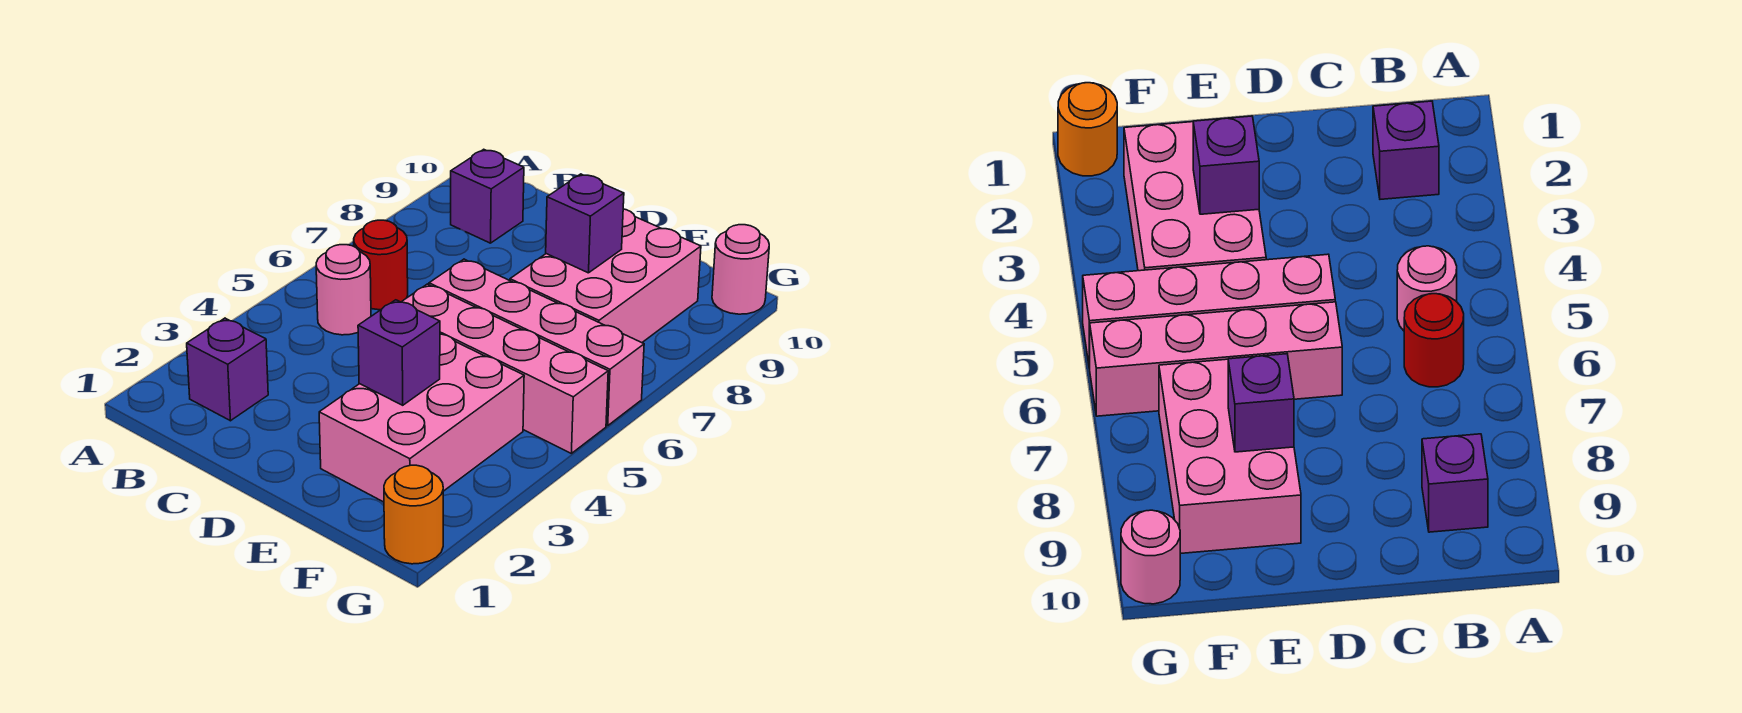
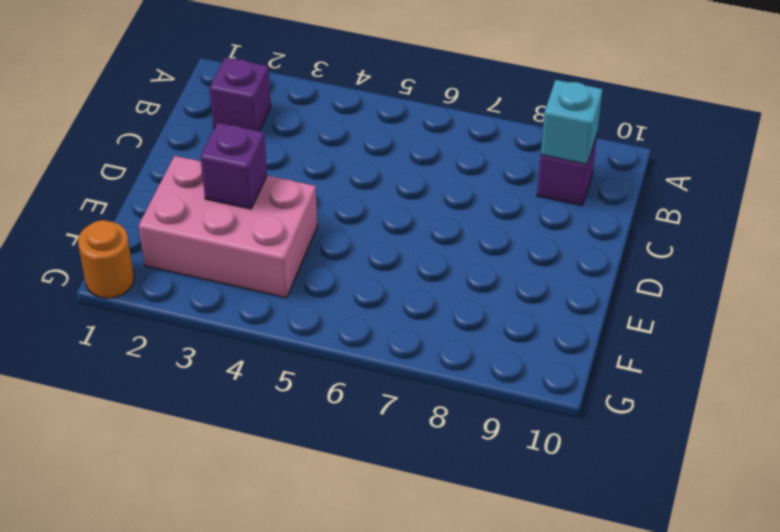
cyan brick B9 level 2 -> none
none -> pink round brick B5 level 1
none -> red round brick B6 level 1
none -> pink brick D5:G5 level 1

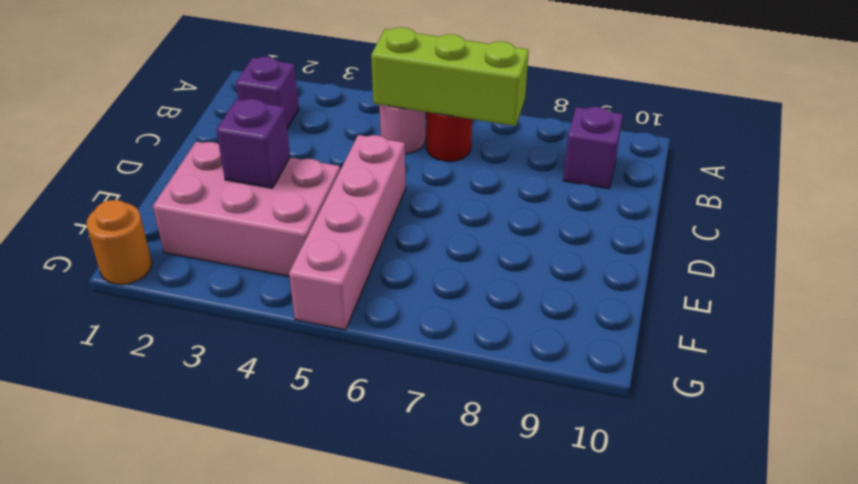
lime brick B5:B7 level 2 -> none
none -> pink brick D6:G6 level 1
none -> pink brick E7:F9 level 1
none -> pink round brick G10 level 1

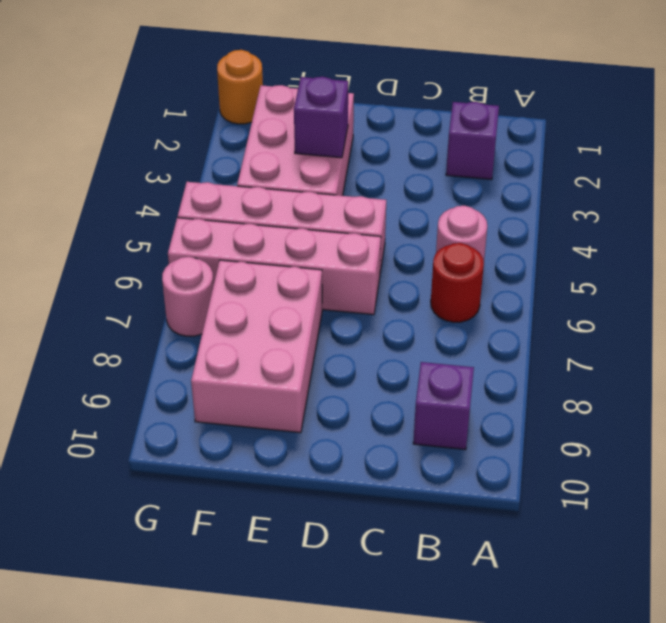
pink round brick G7 level 1 -> pink round brick G10 level 1
none -> purple brick E8 level 2

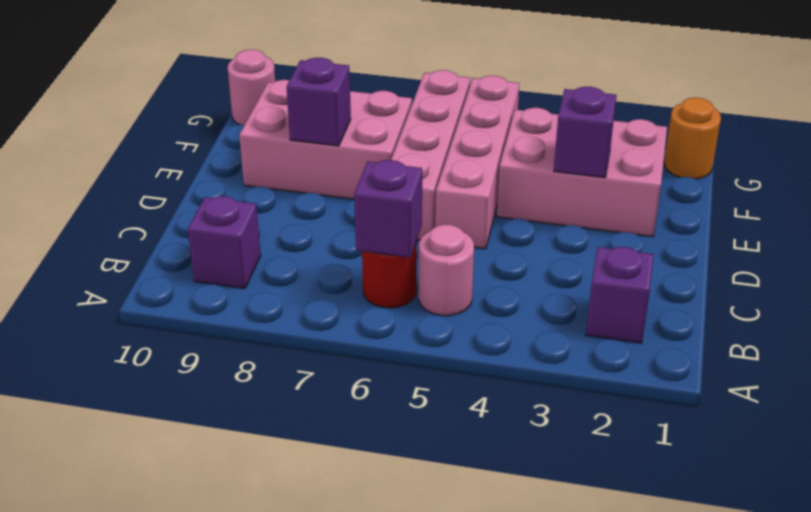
purple brick B6 level 2 -> none

